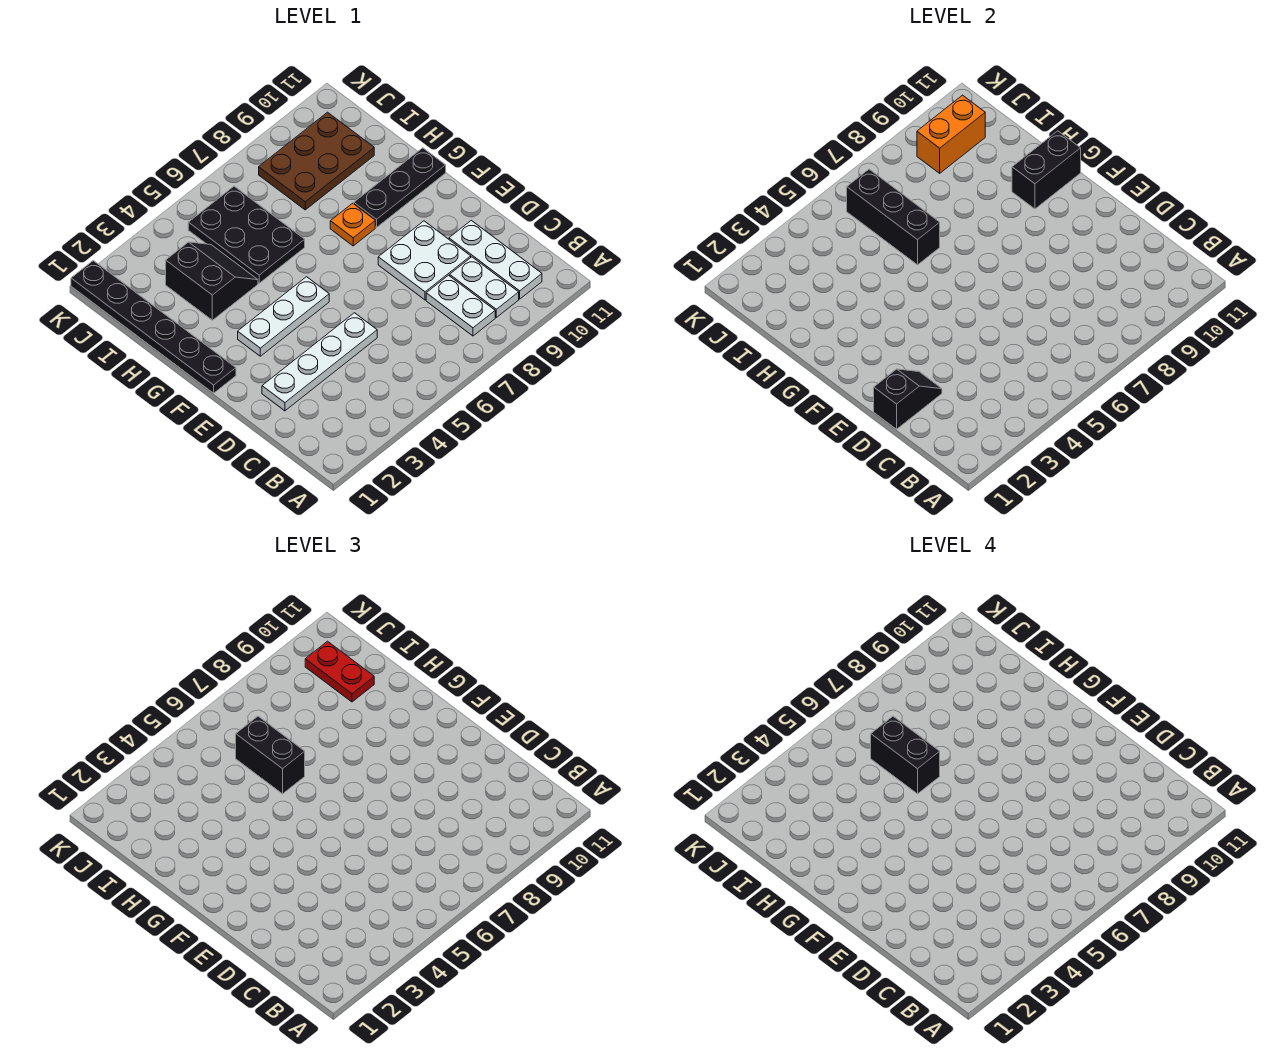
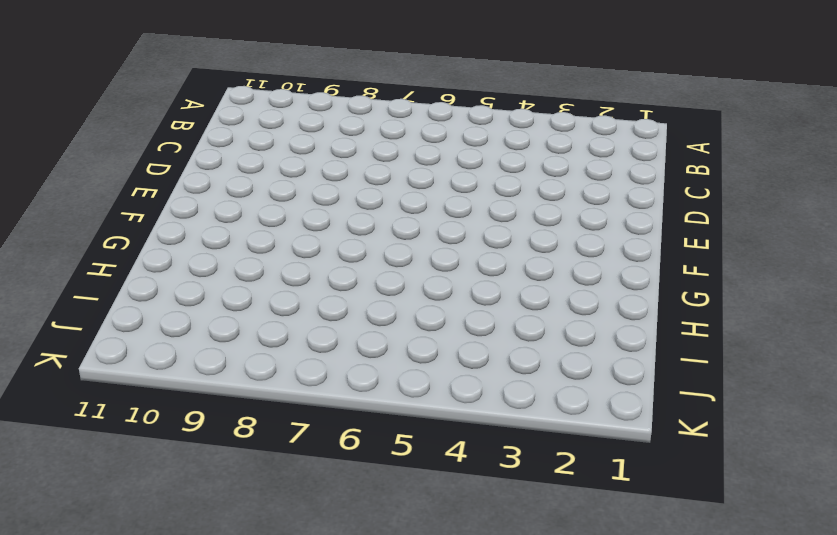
none -> white plate B8:C8 level 1
none -> white plate B9:C9 level 1
none -> white plate B10:D10 level 1

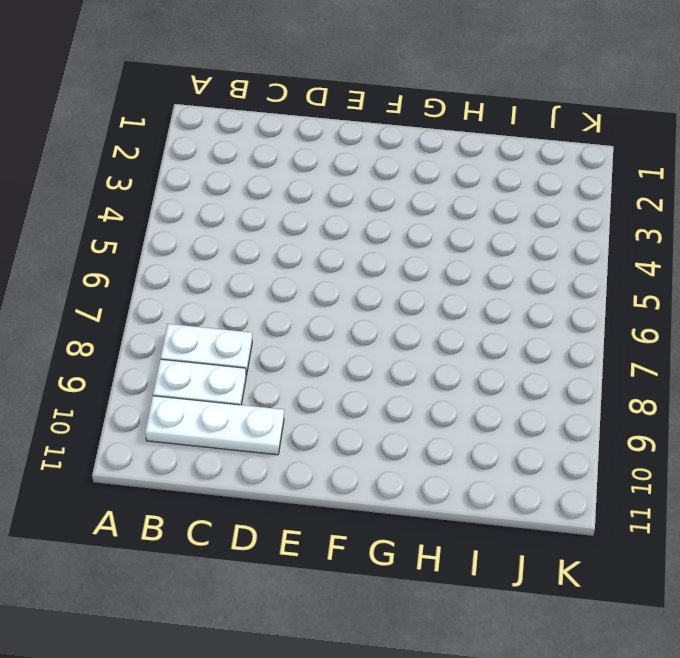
none -> white plate D2:D5 level 1
none -> white plate D8:E9 level 1
none -> black plate F1:K1 level 1

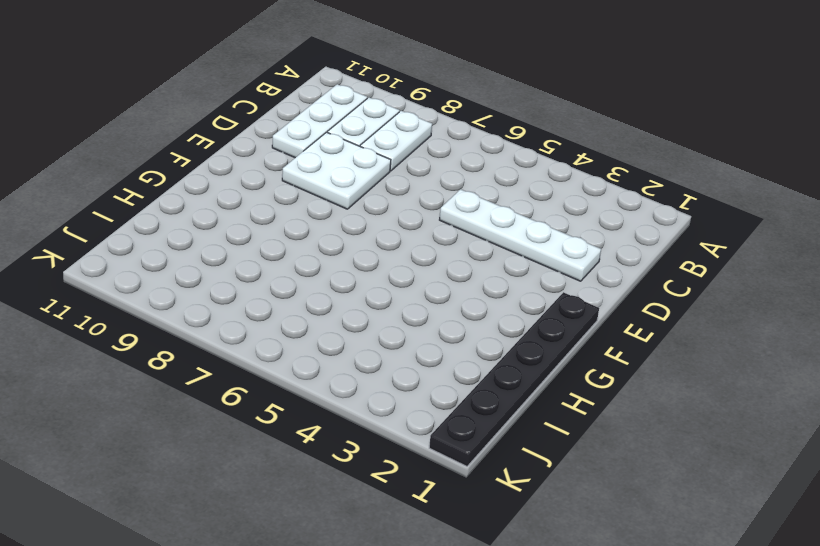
none -> white plate F3:F5 level 1
none -> orange plate G8 level 1
none -> black plate G9:G11 level 1

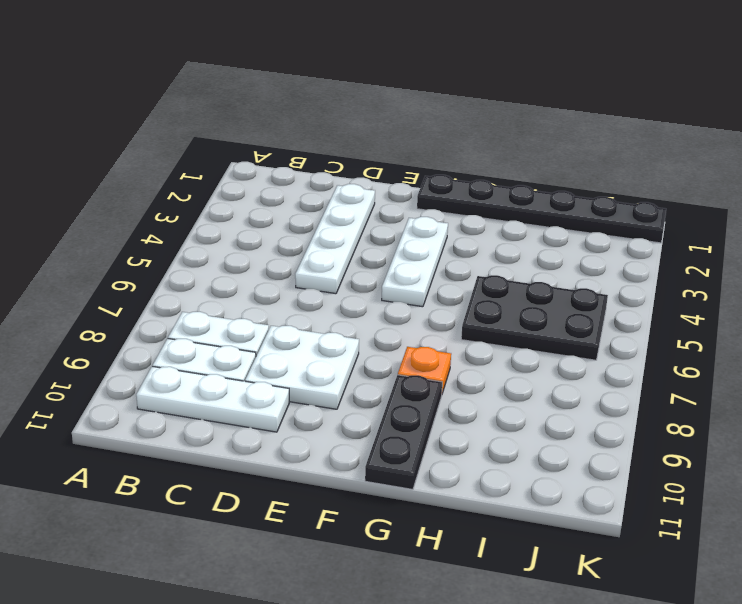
none -> black slope H3:I4 level 1 top 3
none -> brown plate I8:J10 level 1
none -> black slope D1:D2 level 2 top 1

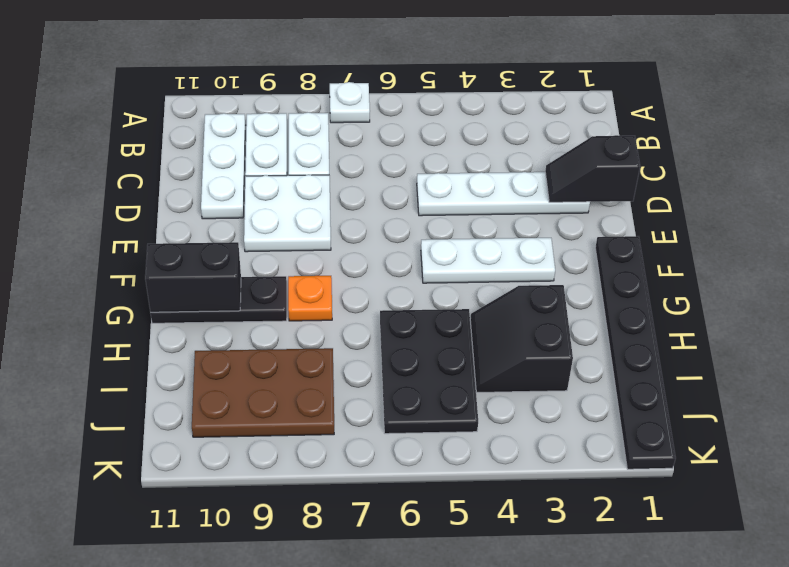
white plate A7 level 1 -> none
none -> black brick H6:J6 level 2
none -> orange brick J9:J10 level 2
none -> black brick H6:I6 level 3

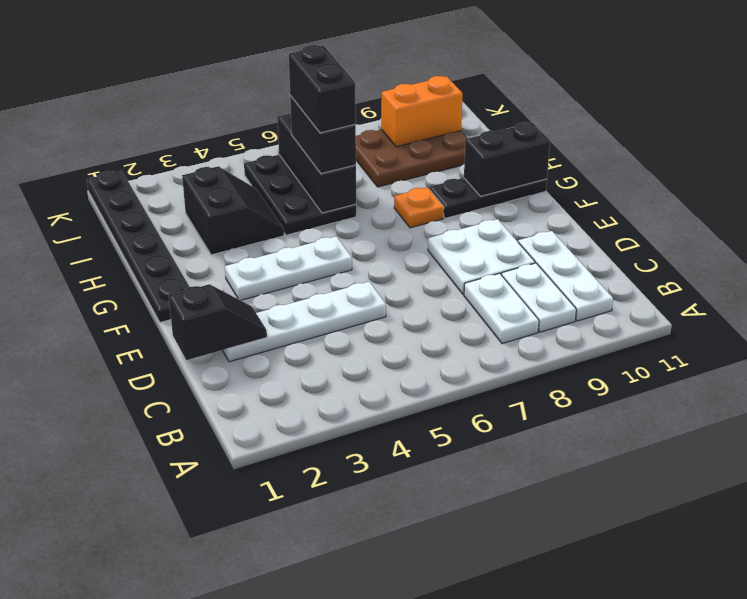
none -> red plate I10:J10 level 3

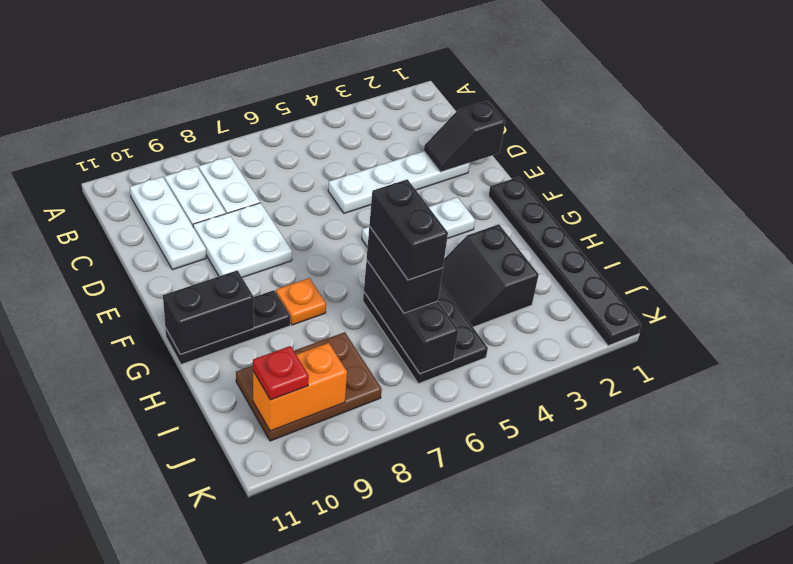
red plate J10 level 3 -> red plate I10:J10 level 3

